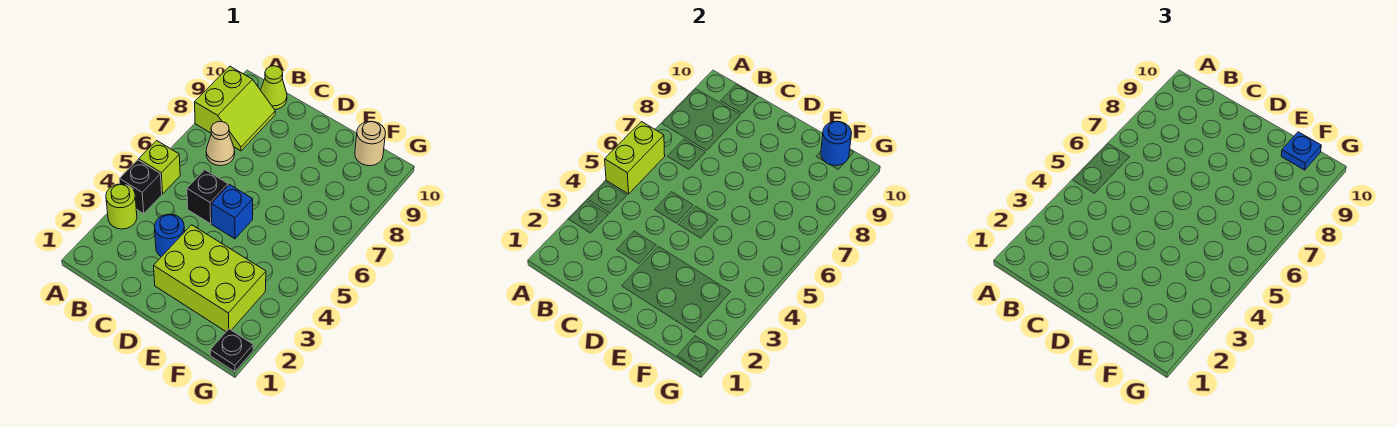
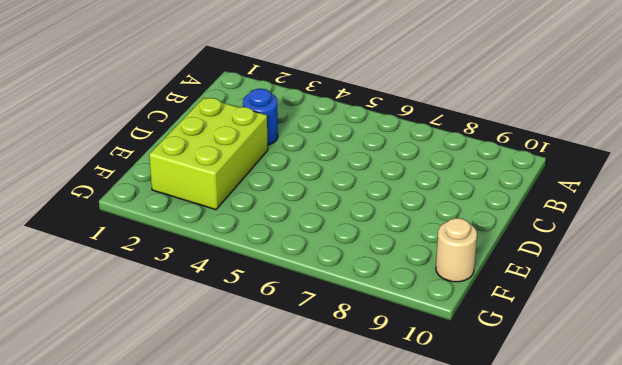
none -> lime round brick A3 level 1
none -> black brick A4 level 1
none -> lime brick A5 level 1

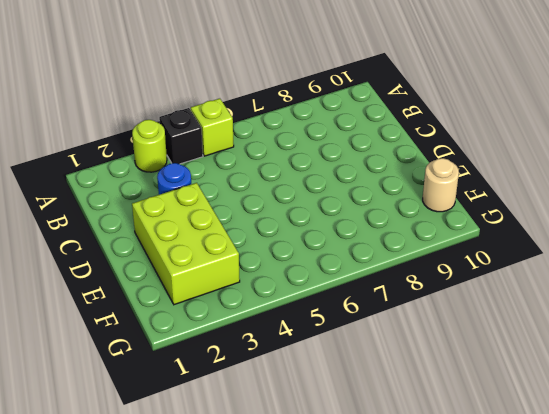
none -> lime slope A8:B9 level 1 top A
none -> tan cone B7 level 1
none -> lime cone B10 level 1

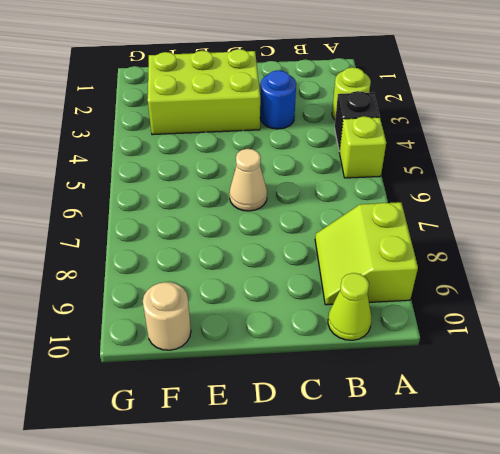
tan cone D6 level 1 -> tan cone B7 level 1
none -> black brick C5 level 1
none -> blue brick D5 level 1
none -> black plate G1 level 1

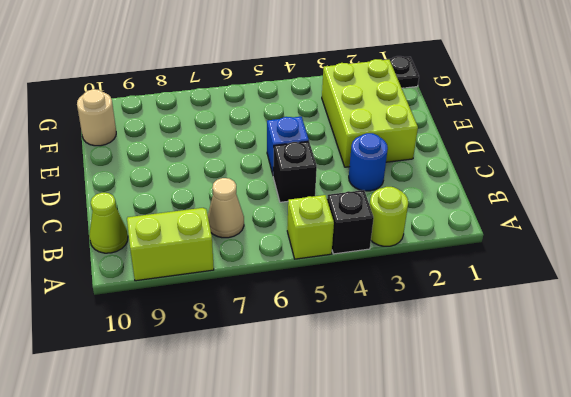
none -> lime brick A5:A6 level 2
none -> blue round brick F10 level 2
none -> blue plate F10 level 3

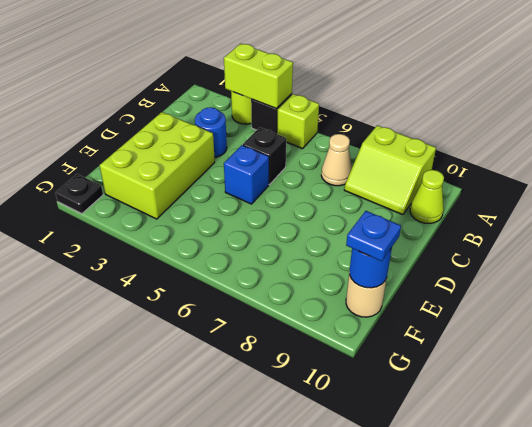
lime brick A3:A4 level 2 -> lime brick A5:A6 level 2

